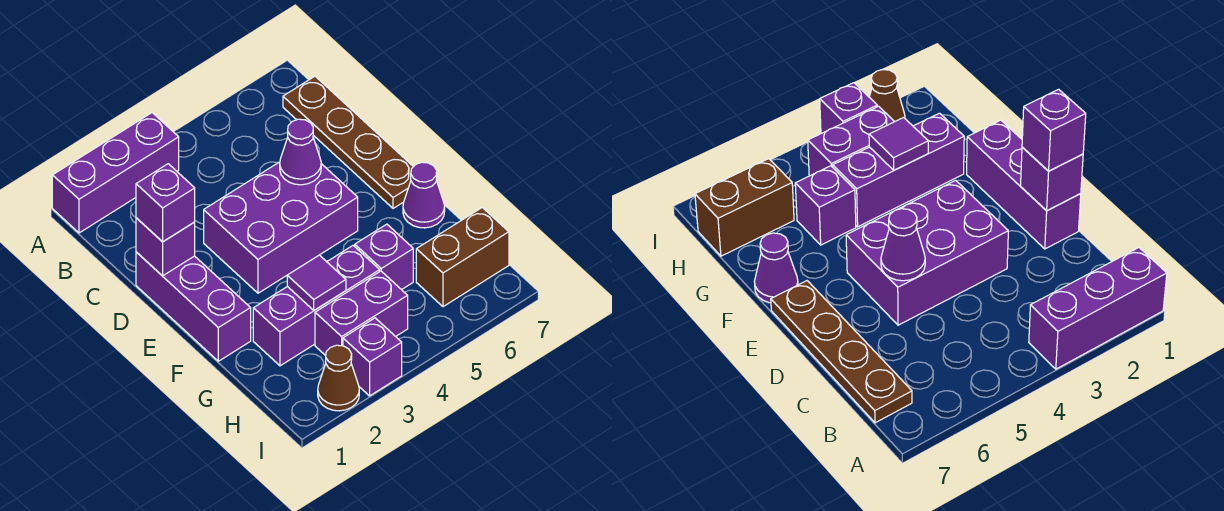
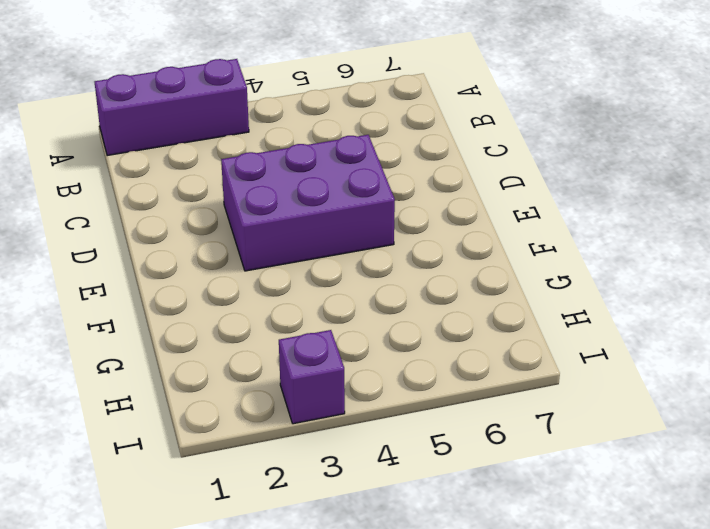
none -> brown plate B7:E7 level 1
none -> purple brick D1:F1 level 1
none -> purple cone F7 level 1

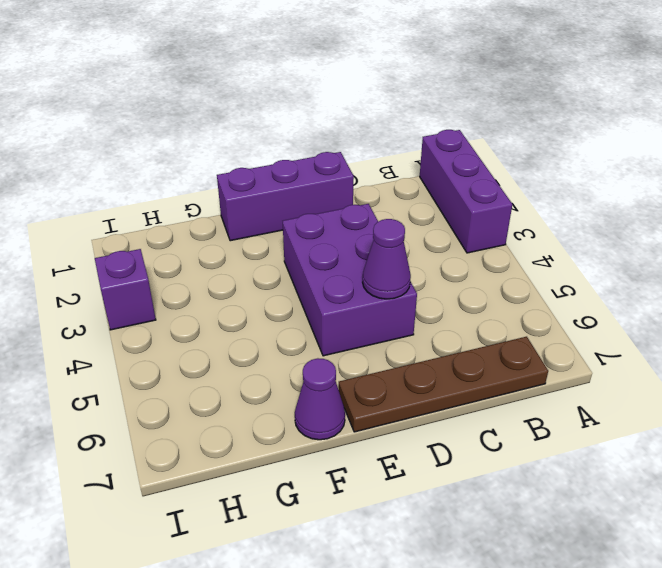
none -> purple brick G2:G4 level 1
none -> purple brick G5 level 1
none -> purple brick H3:H4 level 1

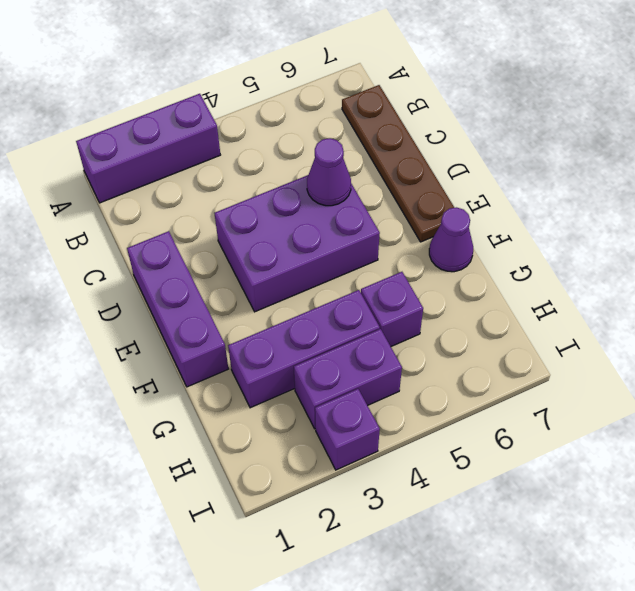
none -> brown brick H6:H7 level 1
none -> brown cone I2 level 1
none -> purple brick D1 level 2

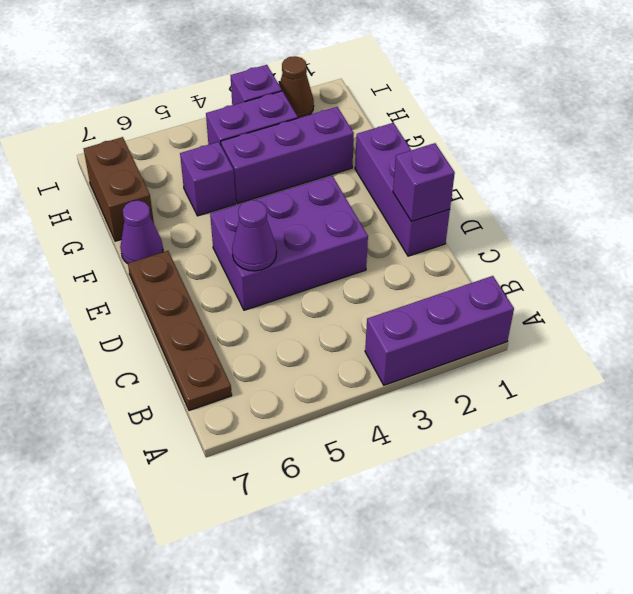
brown brick G7:H7 level 1 -> brown brick H6:H7 level 1
none -> purple tile G3 level 2
none -> purple brick D1 level 3

